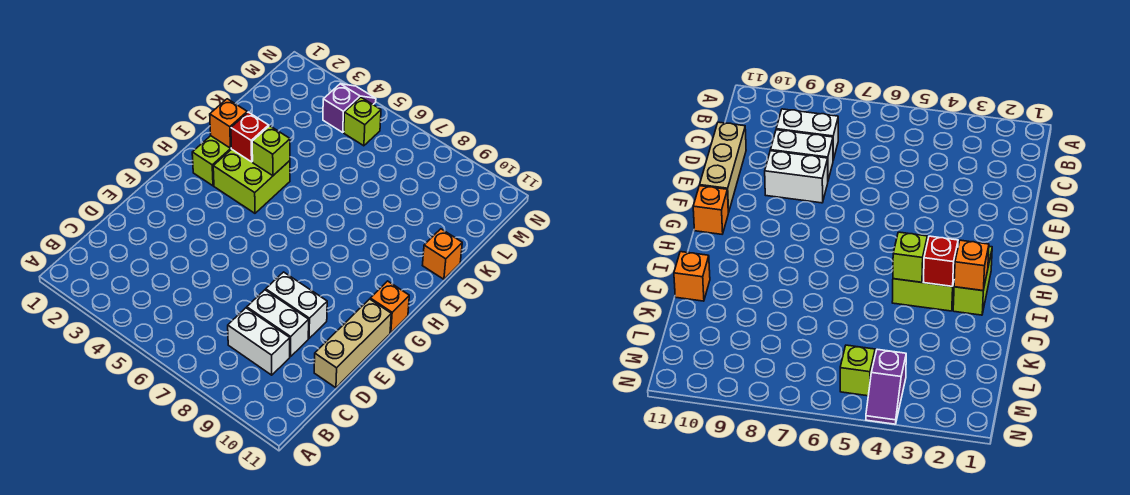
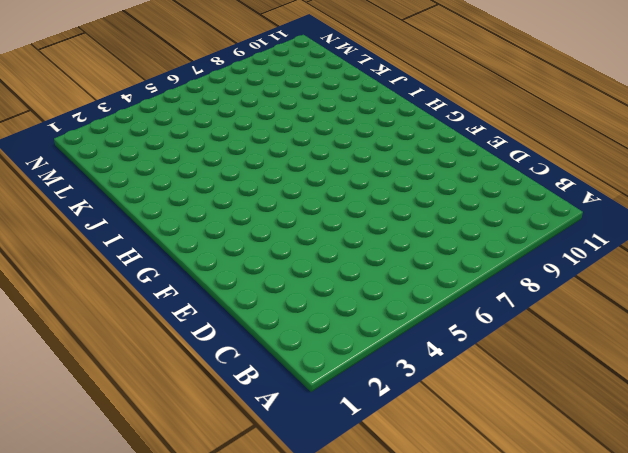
none -> white brick C8:C9 level 1
none -> white brick D8:D9 level 1
none -> tan brick D11:F11 level 1

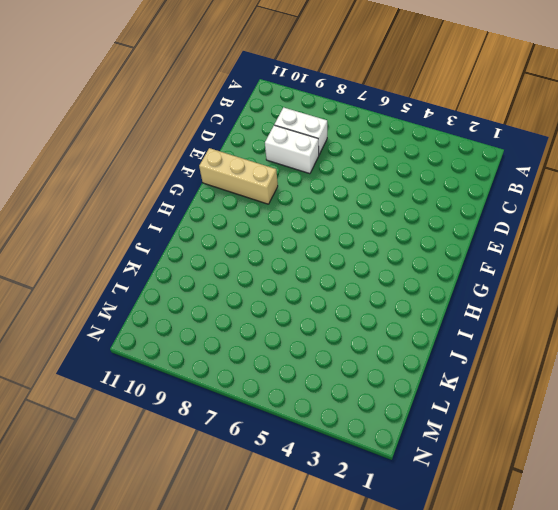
tan brick F9:F11 level 1 -> tan brick D11:F11 level 1
none -> white brick E8:E9 level 1
none -> orange brick G11 level 1
none -> lime brick H2:I2 level 1

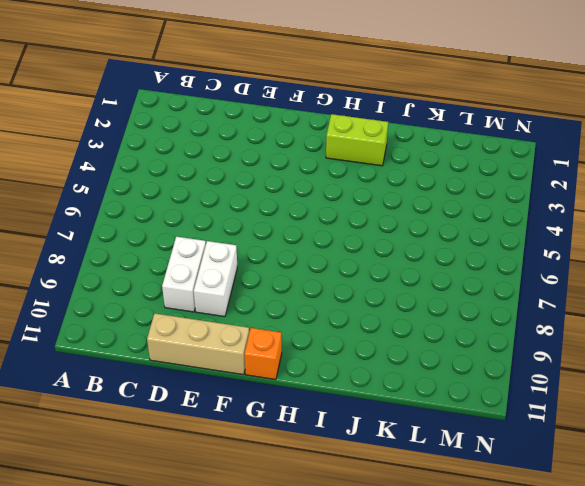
none -> white brick C8:C9 level 1
none -> lime brick H3:I4 level 1
none -> orange brick J11 level 1

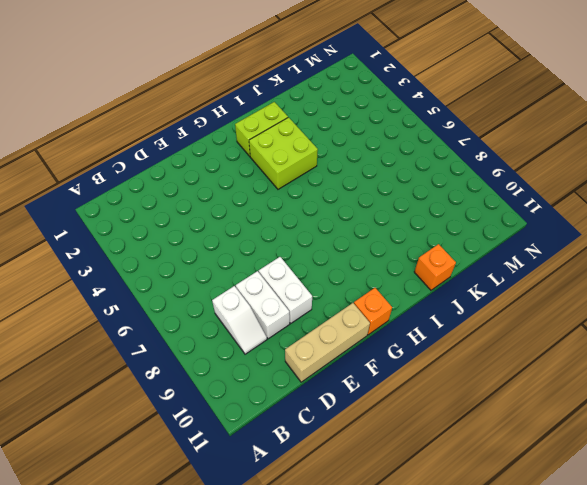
white slope C8:C9 level 1 top 8 -> white brick C8:C9 level 1
none -> purple slope M4:N4 level 1 top M
none -> lime brick M5 level 1
none -> orange brick I2 level 2

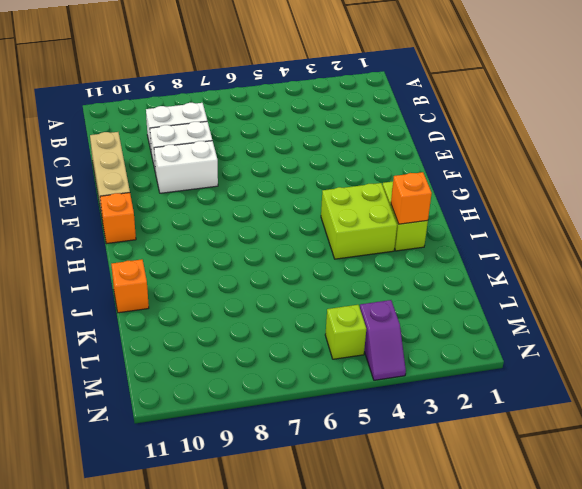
none -> red brick I3 level 2
none -> lime brick I4 level 2

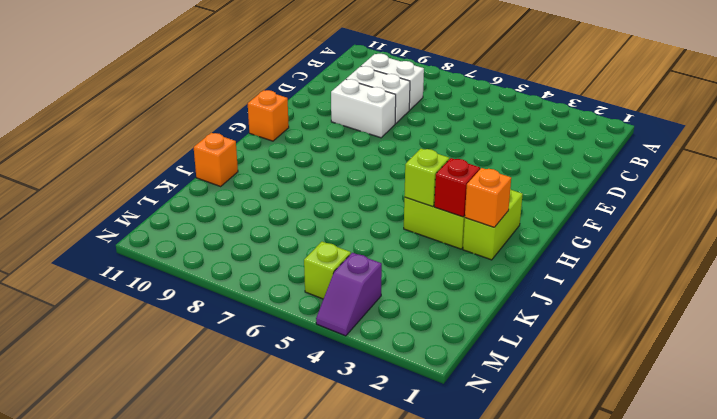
none -> tan brick D11:F11 level 1

